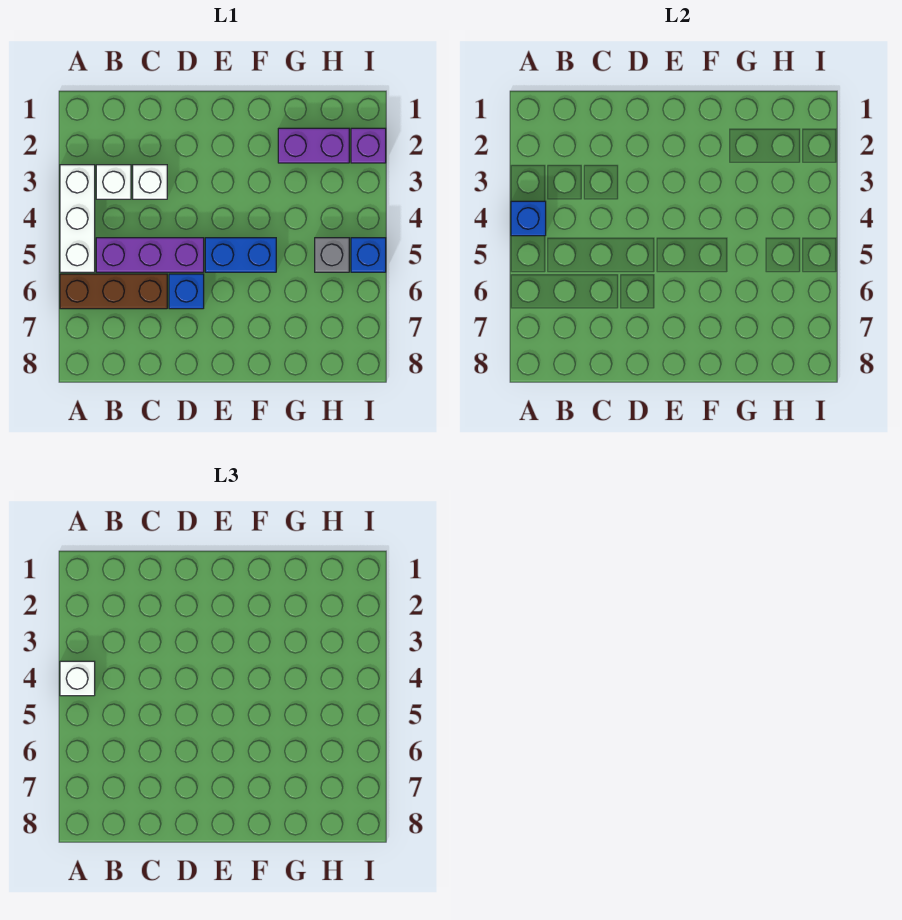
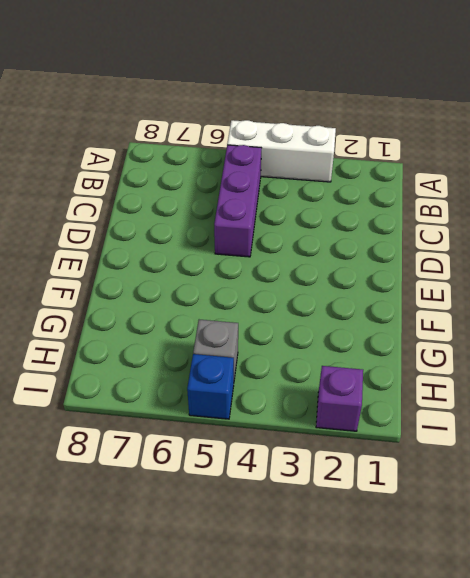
none -> brown brick A6:C6 level 1
none -> white brick B3 level 1
none -> white brick C3 level 1

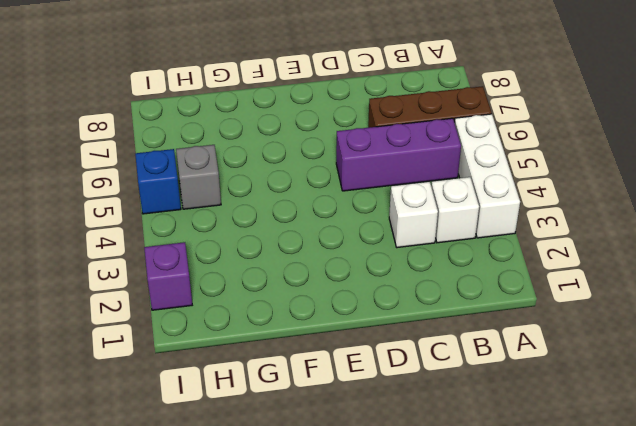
none -> blue brick D6 level 1
none -> blue brick E5:F5 level 1
none -> purple brick G2:H2 level 1

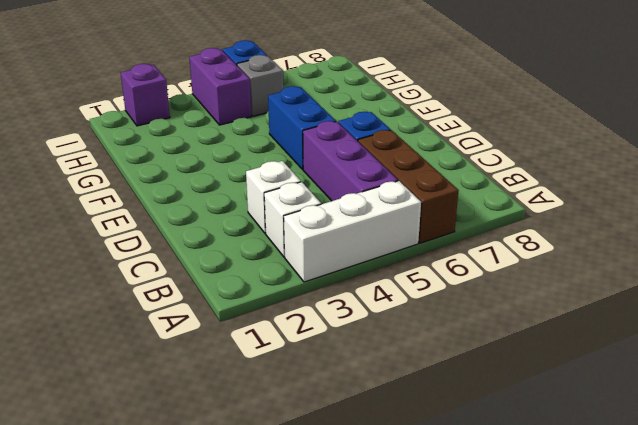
purple brick H4:I4 level 1 -> purple brick G2:H2 level 1
none -> blue brick A4 level 2
none -> white brick A4 level 3

